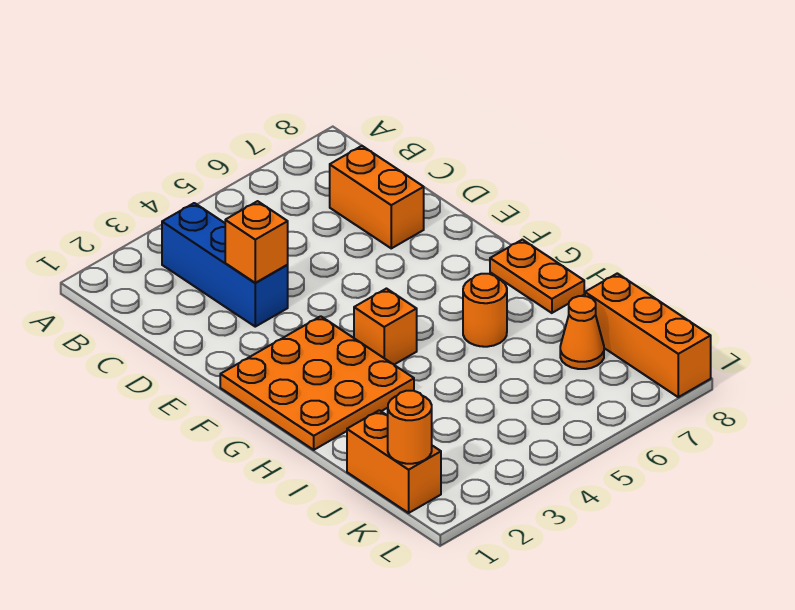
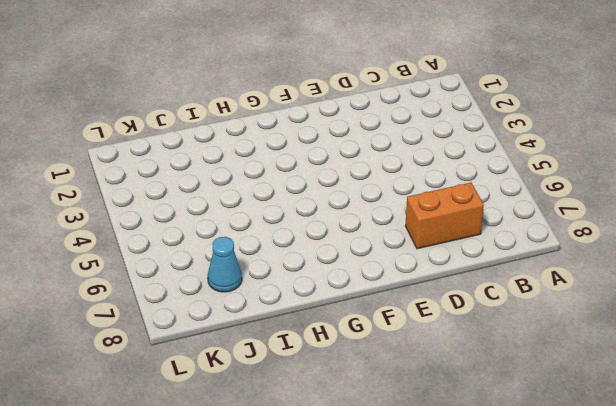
cyan cone J7 level 1 -> orange cone J7 level 1
none -> blue brick B3:D3 level 1
none -> orange plate F1:H3 level 1

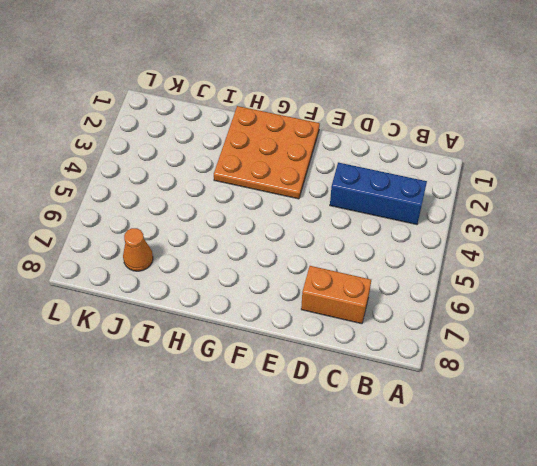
none -> orange brick G4 level 1
none -> orange plate G8:H8 level 1

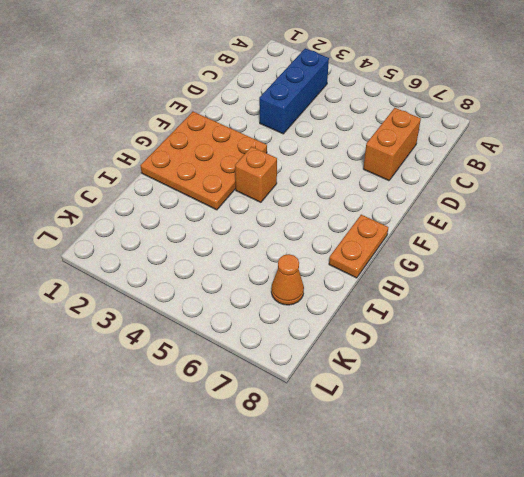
none -> orange round brick H6 level 1
none -> orange brick J1:K1 level 1

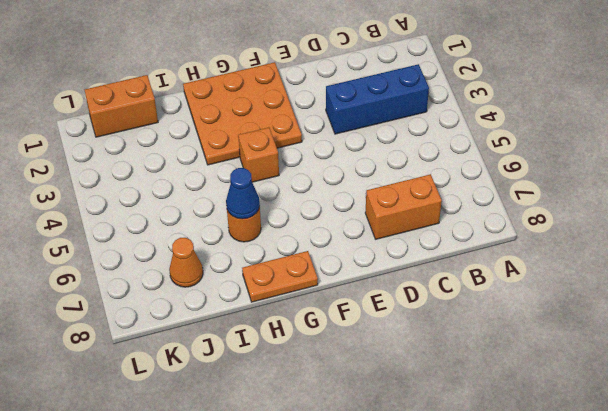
blue cone H6 level 2 -> none
none -> orange brick J8:L8 level 1
none -> orange brick D3 level 2

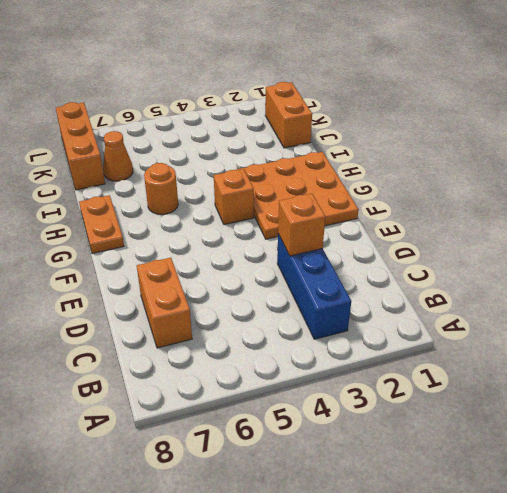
none -> orange round brick K1 level 2

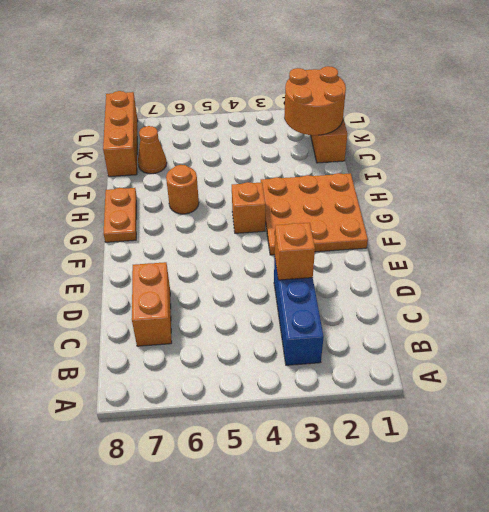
orange round brick J1:K2 level 2 -> orange round brick K1 level 2

